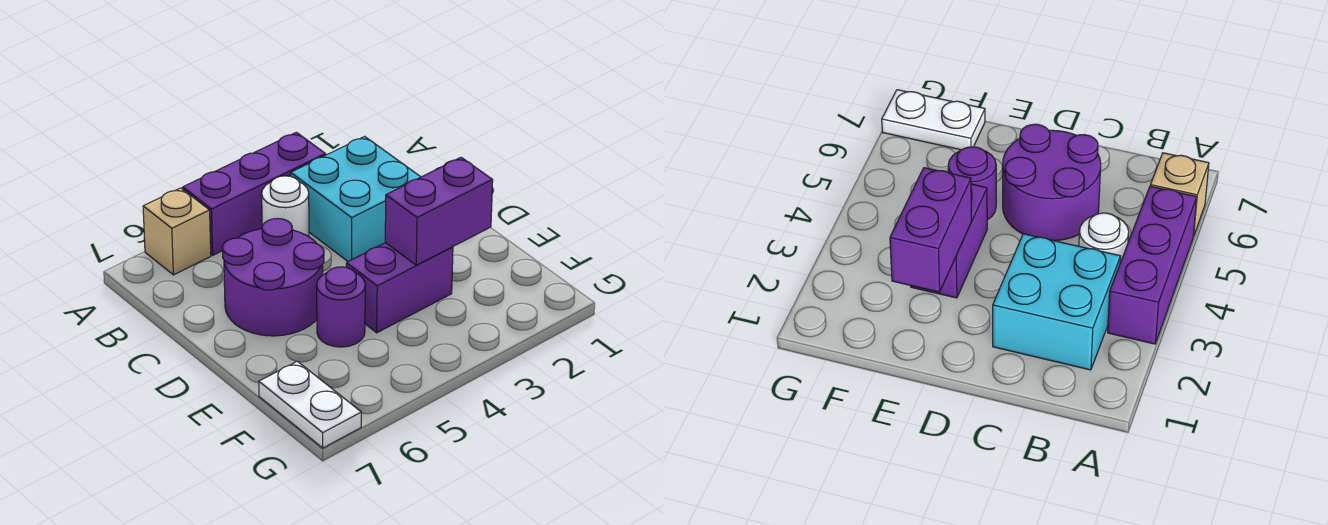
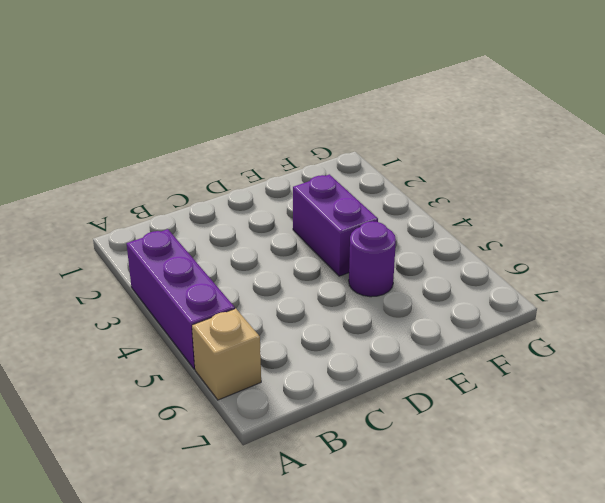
none -> cyan brick B2:C3 level 1
none -> white round brick B4 level 1

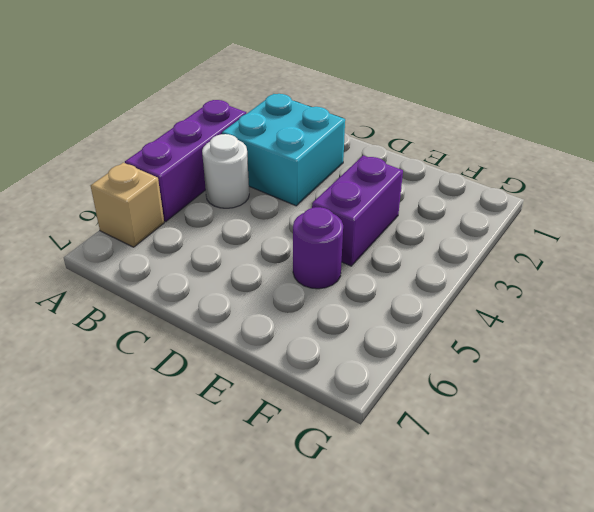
none -> purple round brick C5:D6 level 1
none -> white plate F7:G7 level 1

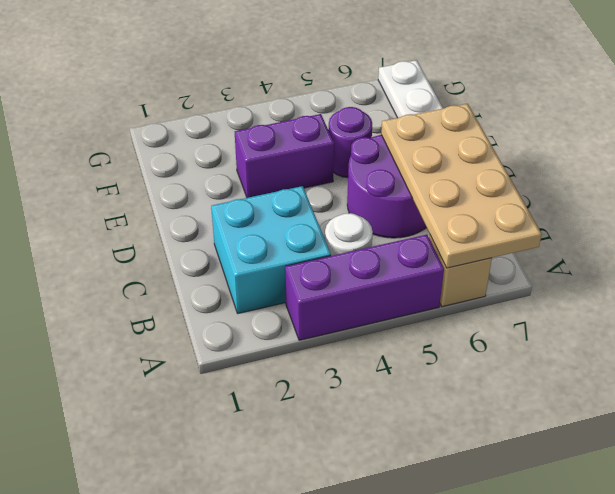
tan plate A6:D7 level 2 -> none
none -> purple brick E2:E3 level 2

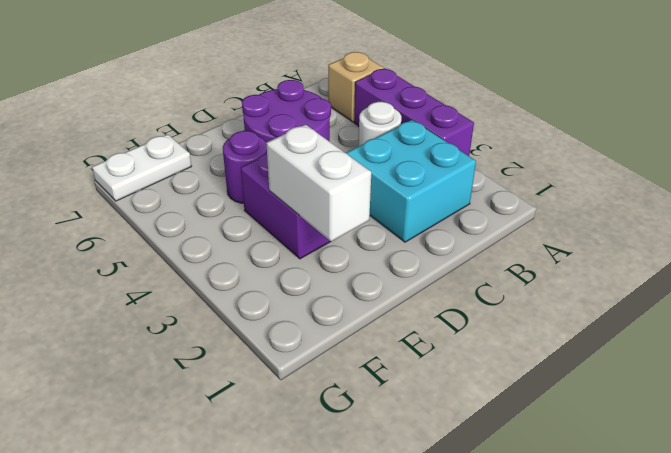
white brick E2:E3 level 2 -> purple brick E2:E3 level 2

